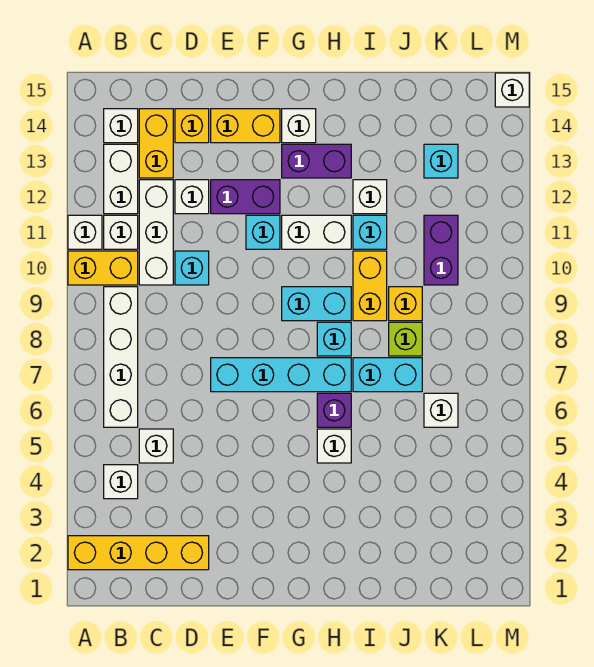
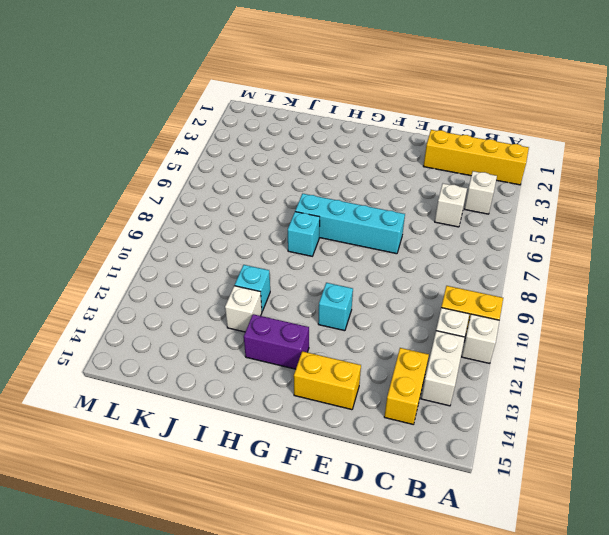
none -> white brick B6:B9 level 1
none -> white brick B14 level 1
none -> white brick C10:C12 level 1
none -> cyan brick D10 level 1

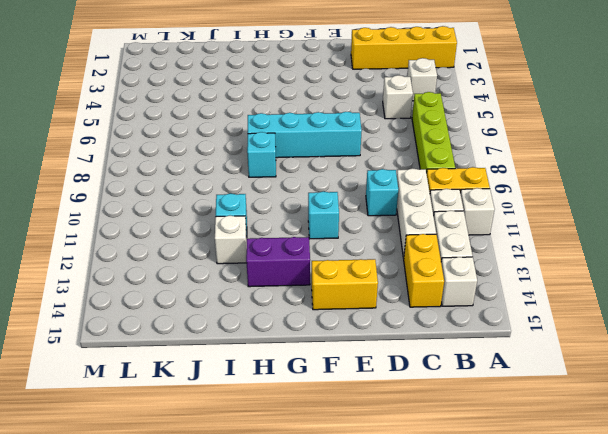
lime brick B6:B9 level 1 -> white brick B6:B9 level 1
none -> white brick D12 level 1
none -> yellow brick D14 level 1
none -> purple brick E12:F12 level 1
none -> cyan brick G9:H9 level 1

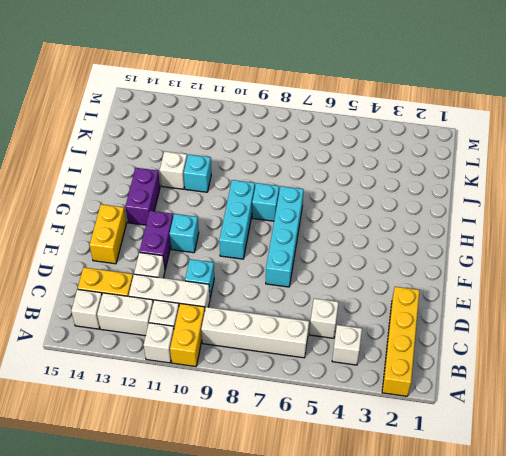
cyan brick F9:H9 level 1 -> cyan brick G9:H9 level 1
none -> yellow brick D14 level 1
none -> white brick G11:H11 level 1
none -> white brick G14 level 1
none -> white brick H5 level 1

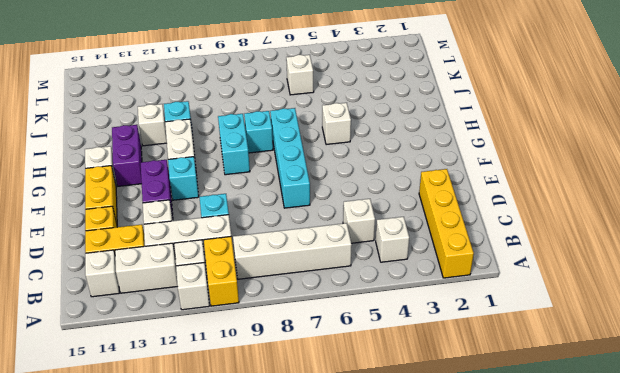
none -> purple brick H6 level 1
none -> cyan brick I7:J7 level 1
none -> yellow brick I9:I10 level 1
none -> lime brick J8 level 1

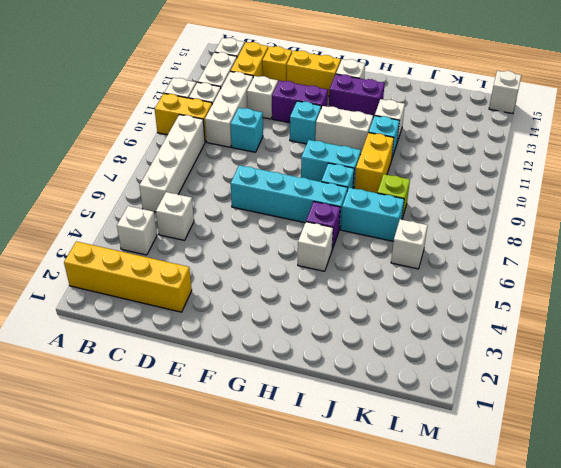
none -> yellow brick J9 level 1
none -> purple brick K10:K11 level 1
none -> cyan brick K13 level 1

